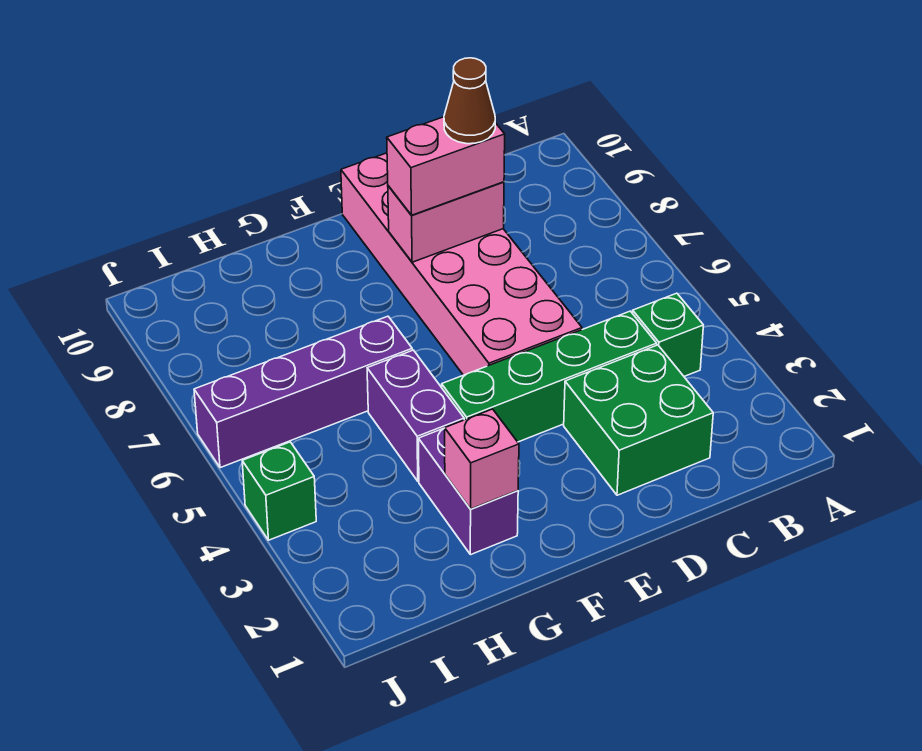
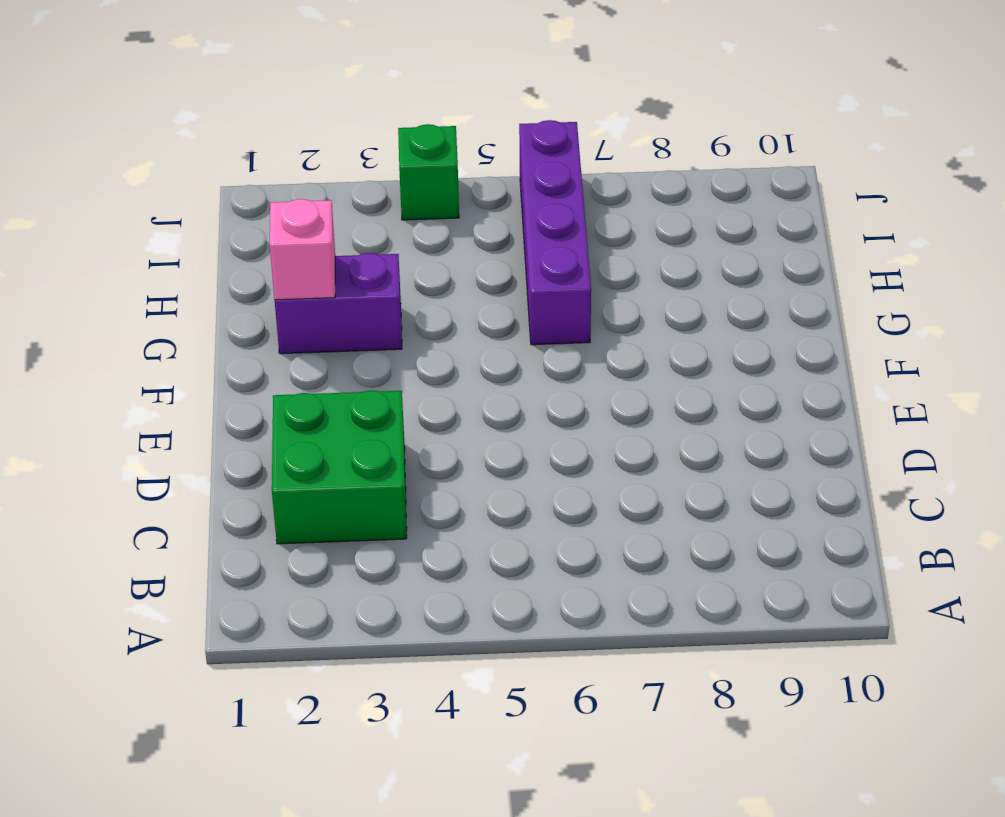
none -> green brick B4 level 1
none -> green brick C4:F4 level 1
none -> pink brick D5:E10 level 1

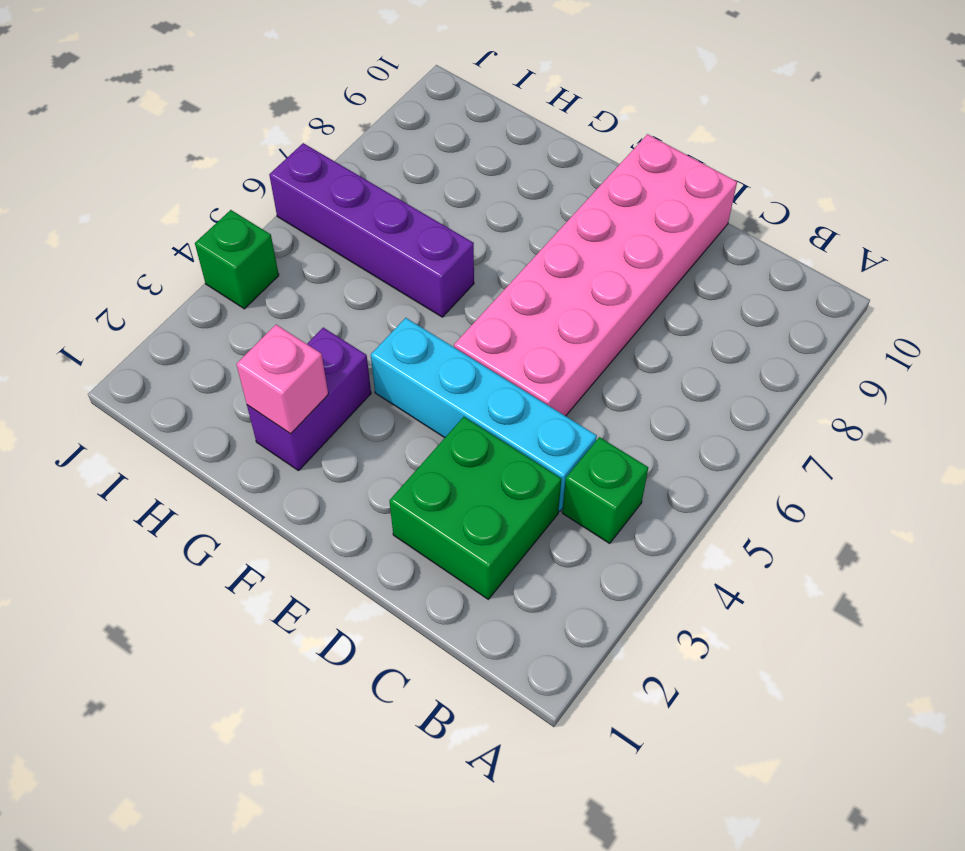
cyan brick C4:F4 level 1 -> green brick C4:F4 level 1
none -> purple brick G4:G5 level 1
none -> pink brick D8:E8 level 2
none -> pink brick D8:E8 level 3

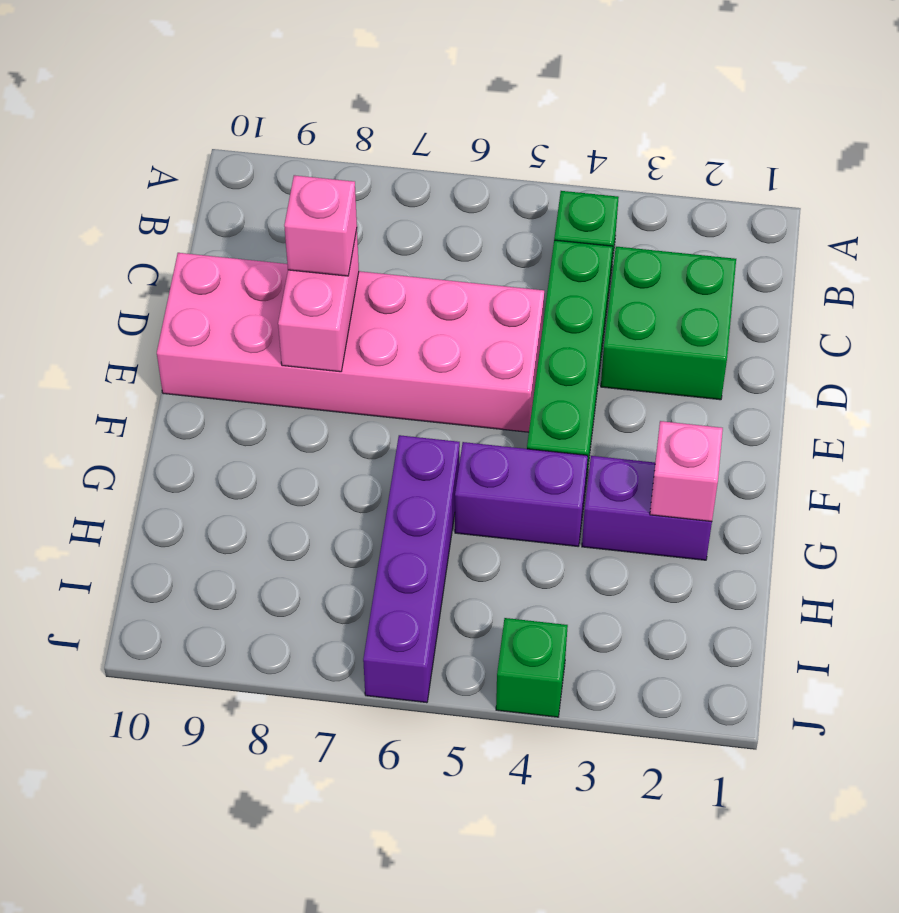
pink brick D8 level 3 -> pink brick D8:E8 level 3
none -> brown cone D8 level 4

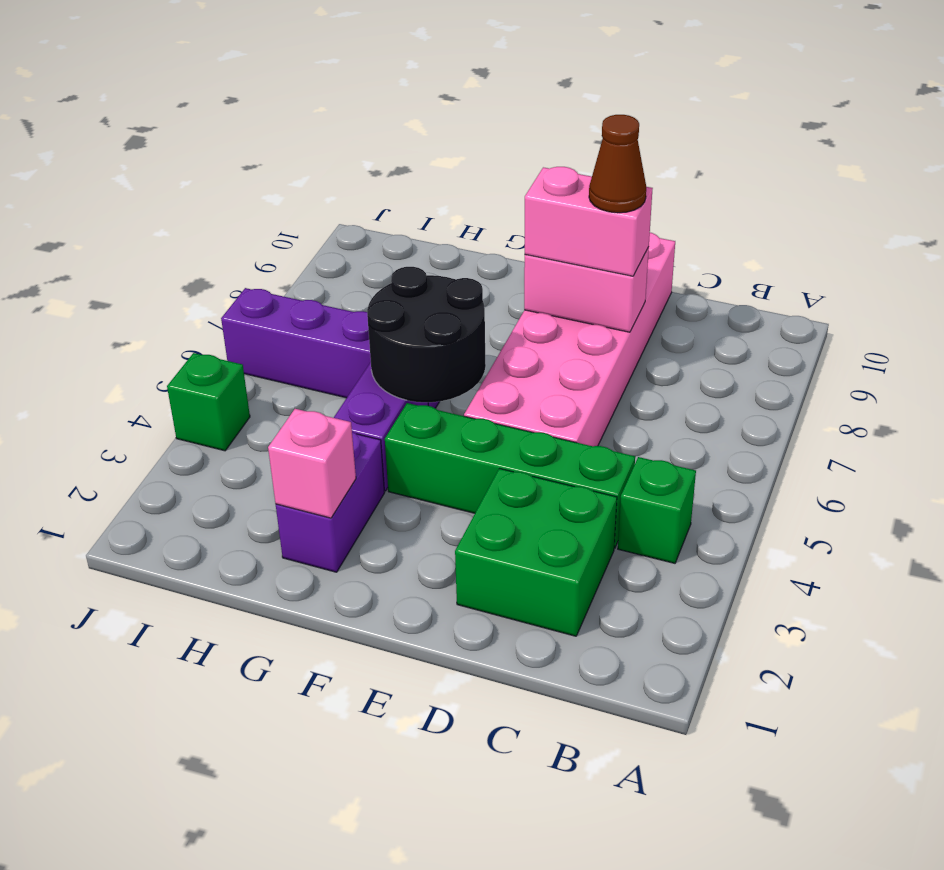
black round brick F5:G6 level 2 -> none

